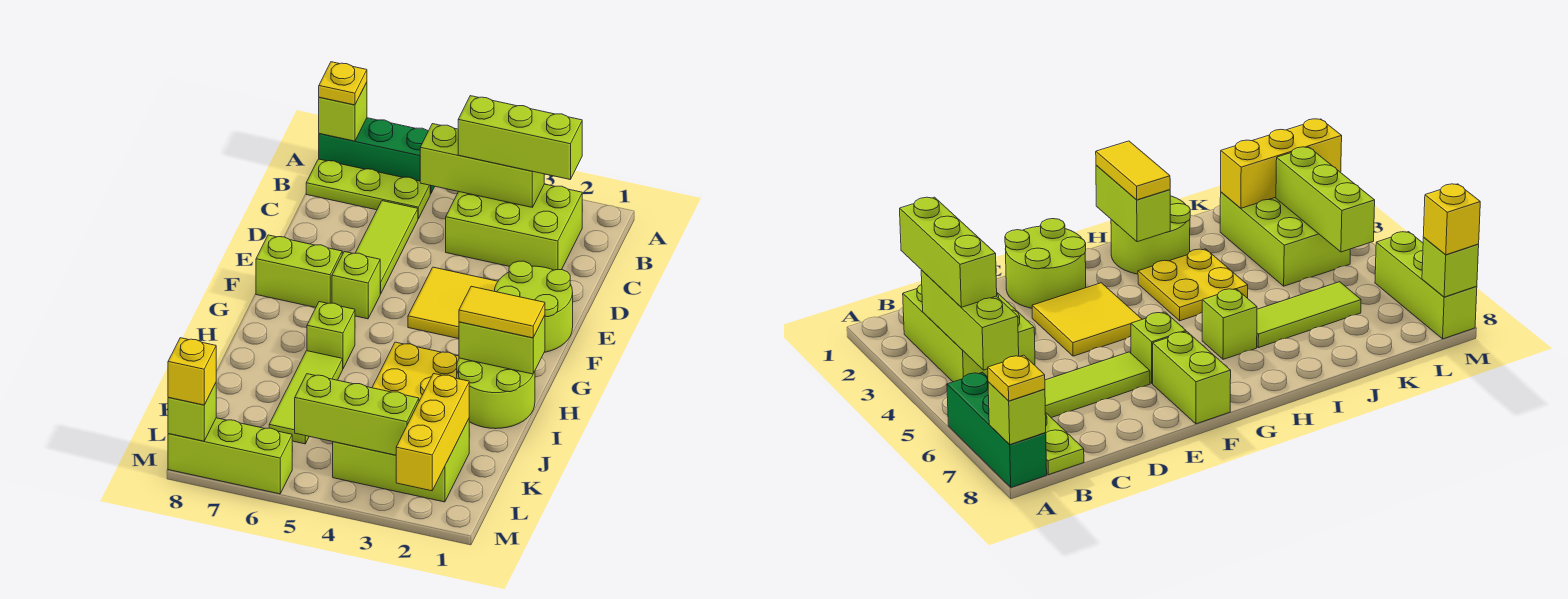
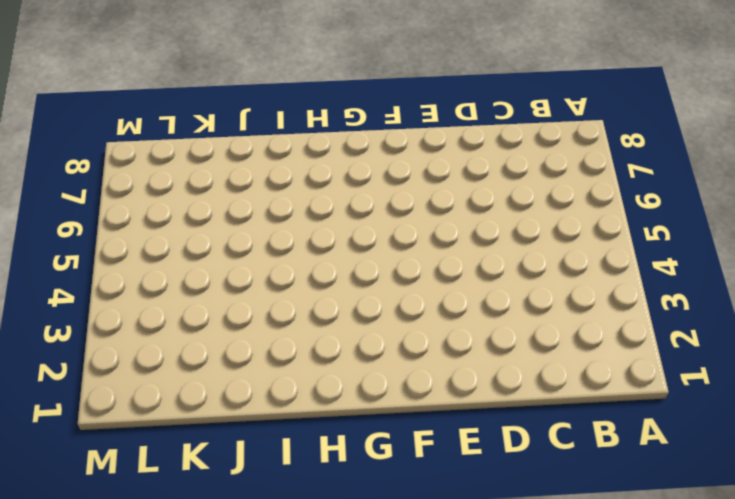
none -> green brick A6:A8 level 1
none -> lime brick B2:C4 level 1
none -> lime plate B6:B8 level 1

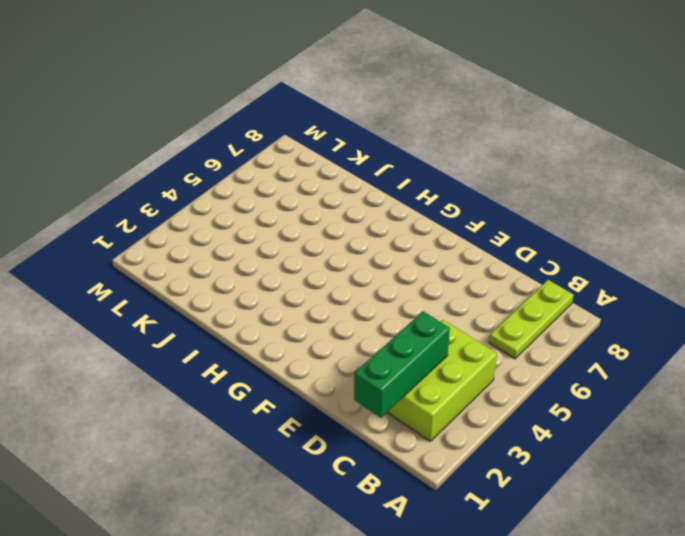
green brick C1:C3 level 2 -> green brick A6:A8 level 1
none -> lime tile C6:E6 level 1
none -> lime round brick E1:F2 level 1
none -> yellow tile E3:F4 level 1

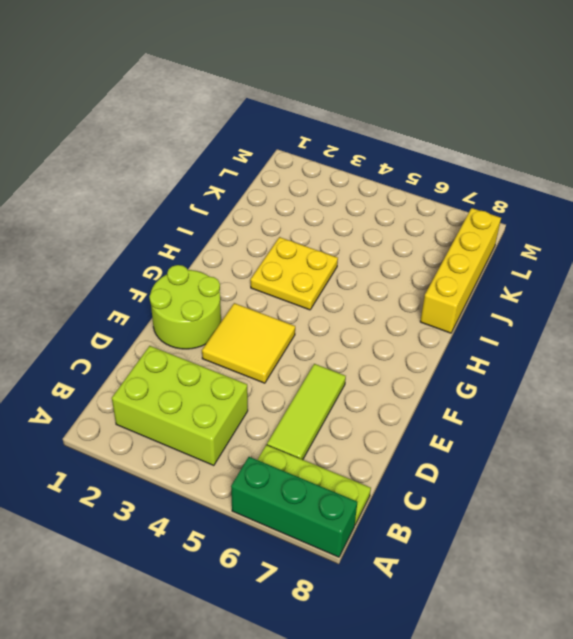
yellow brick I8:L8 level 1 -> none
none -> lime brick F6 level 1
none -> lime brick F7:F8 level 1
none -> lime round brick H1:I2 level 1

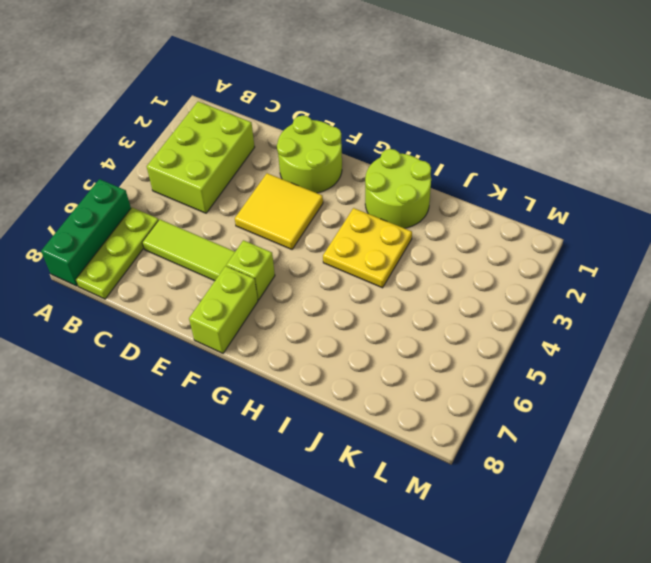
none -> lime brick H6 level 1
none -> lime tile I6:K6 level 1
none -> lime brick K2:L4 level 1

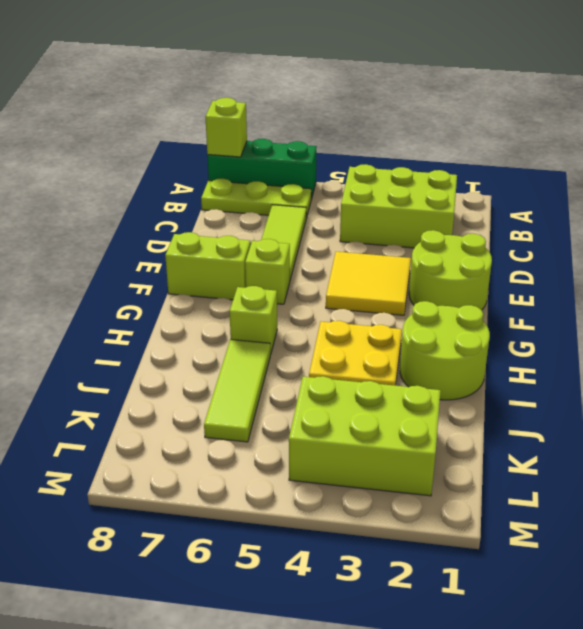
none -> lime brick M6:M8 level 1
none -> lime brick B3:B5 level 2
none -> lime brick H1:H2 level 2

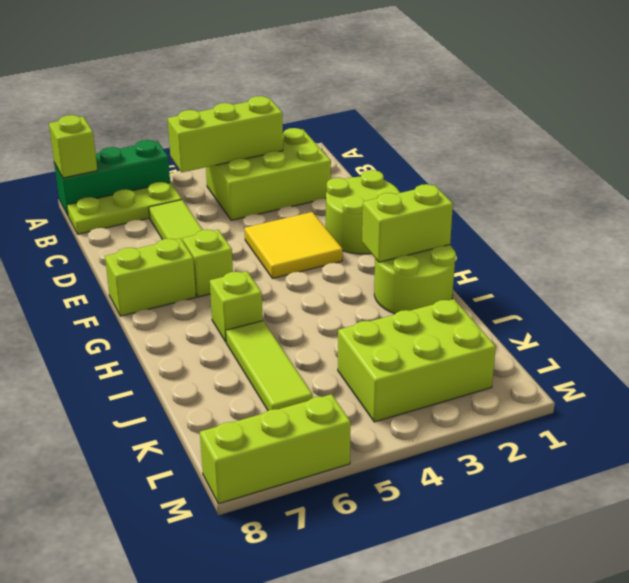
none -> yellow plate H3:I4 level 1
none -> yellow brick K2:M2 level 2
none -> lime brick L3:L5 level 2

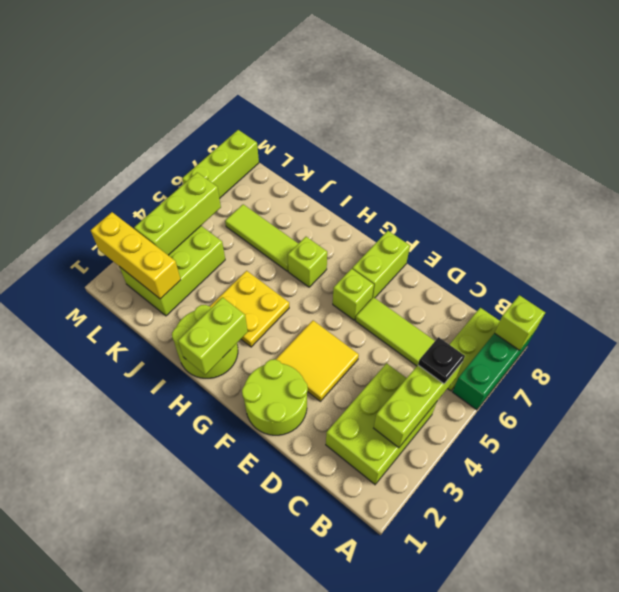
black plate B5 level 3 -> none
none -> lime brick M8 level 2
none -> yellow plate A8 level 3
none -> lime brick B2:B4 level 3

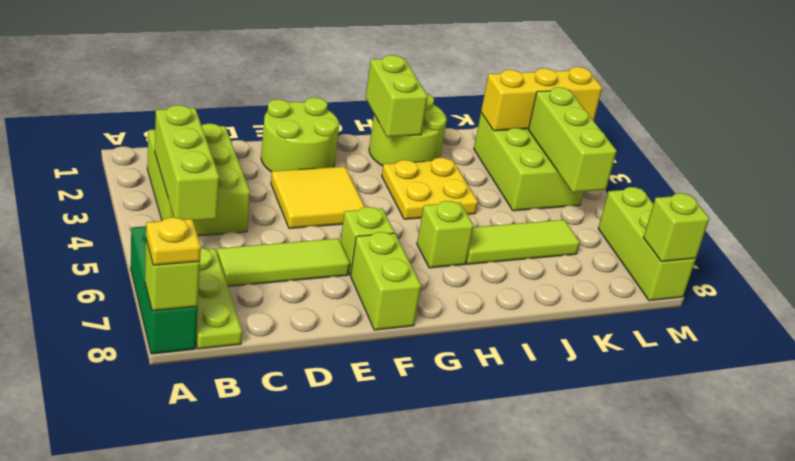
none -> lime brick B2:B4 level 3
none -> yellow tile H1:H2 level 3
none -> yellow brick M8 level 3

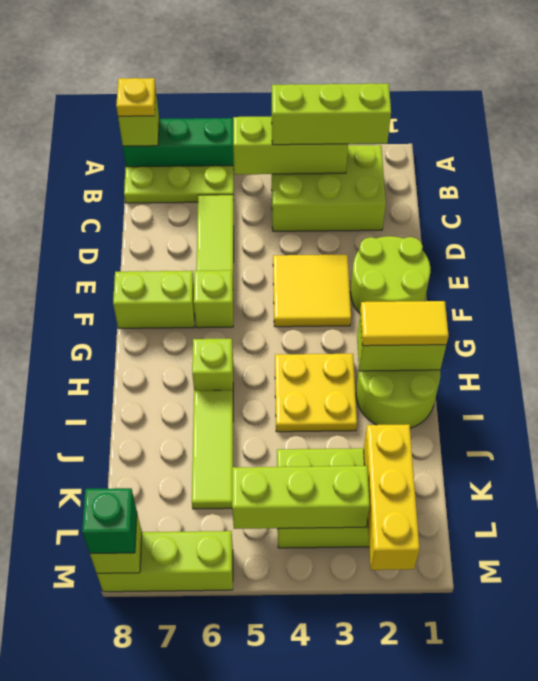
green brick M8 level 3 -> yellow brick M8 level 3

